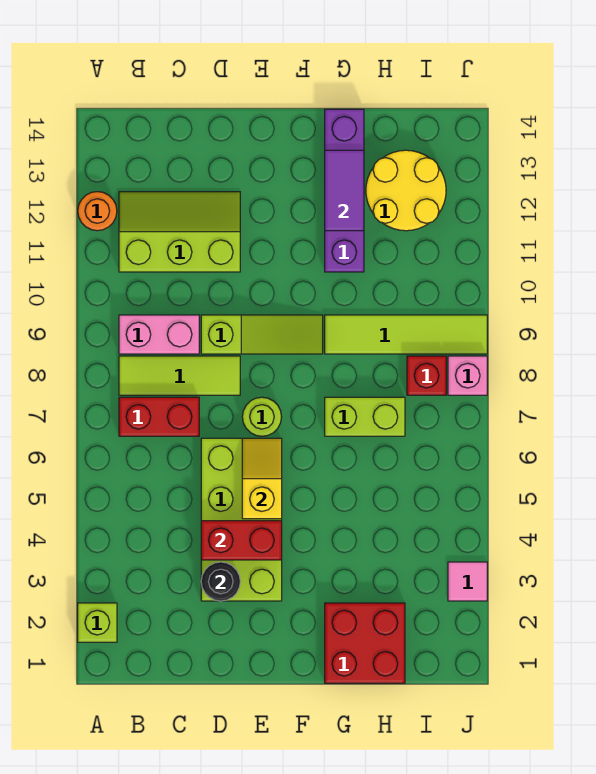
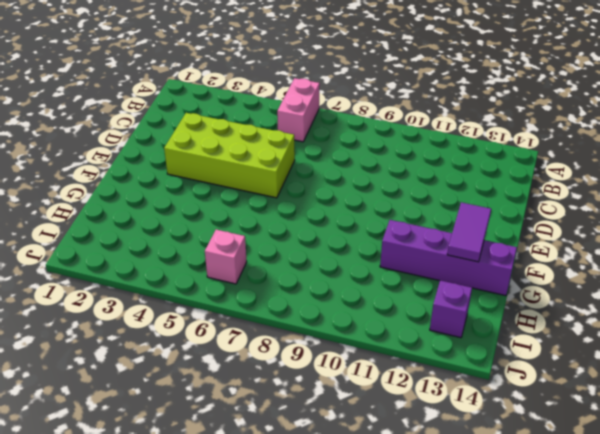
pink brick A6:B6 level 1 -> pink brick B9:C9 level 1
purple tile F13:G13 level 2 -> purple tile G12:G13 level 2
pink brick I6 level 1 -> pink brick J8 level 1
purple brick I13 level 1 -> yellow round brick H12:I13 level 1
none -> lime brick A2 level 1
none -> orange round brick A12 level 1
none -> red brick B7:C7 level 1

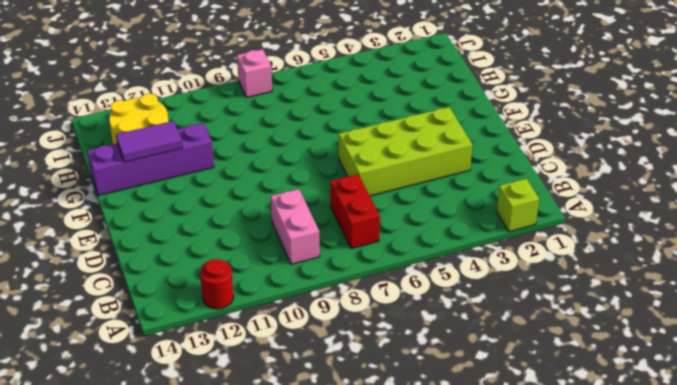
red round brick A12 level 1 -> orange round brick A12 level 1
none -> lime tile B8:D8 level 1
none -> lime slope B11:D12 level 1 top 11
none -> lime slope D9:F9 level 1 top D

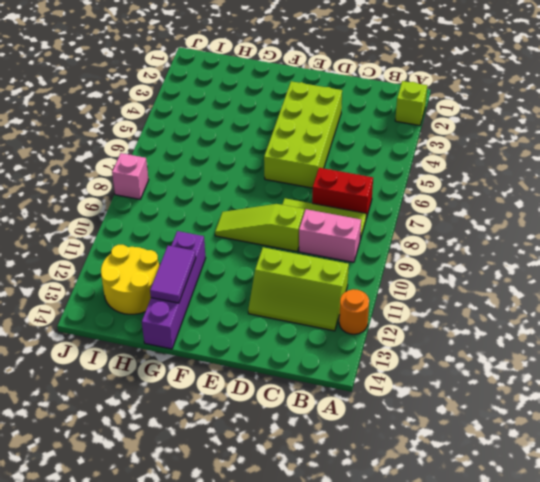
none -> lime round brick E7 level 1
none -> red brick G1:H2 level 1
none -> lime brick G7:H7 level 1

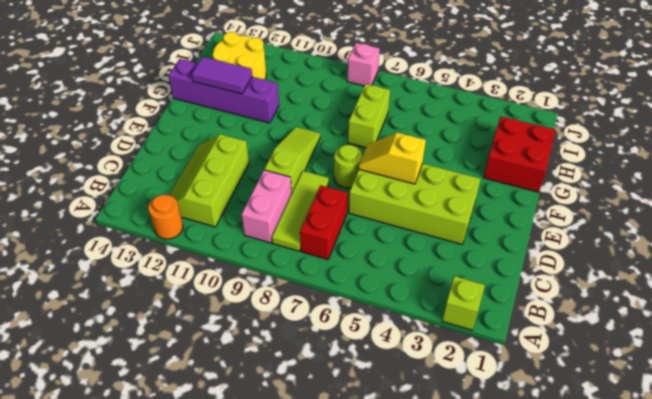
none -> lime tile G9:J9 level 1
none -> red brick I8 level 1
none -> pink tile J3 level 1

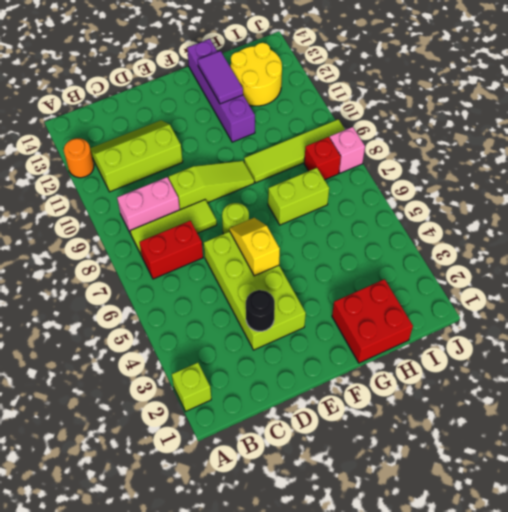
none -> pink tile J3 level 1
none -> red brick D4:E4 level 2

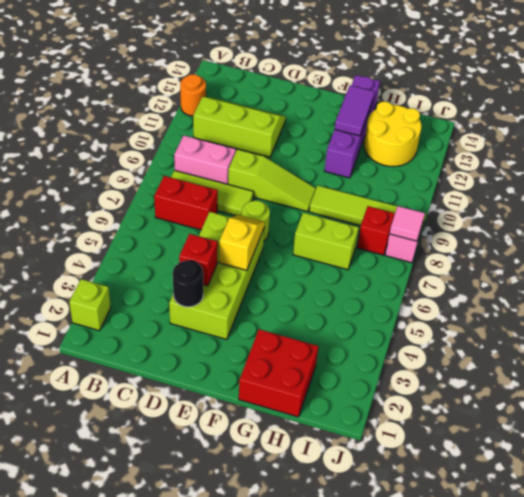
red brick D4 level 2 -> red brick D4:E4 level 2
pink tile J8 level 2 -> pink tile J3 level 1

